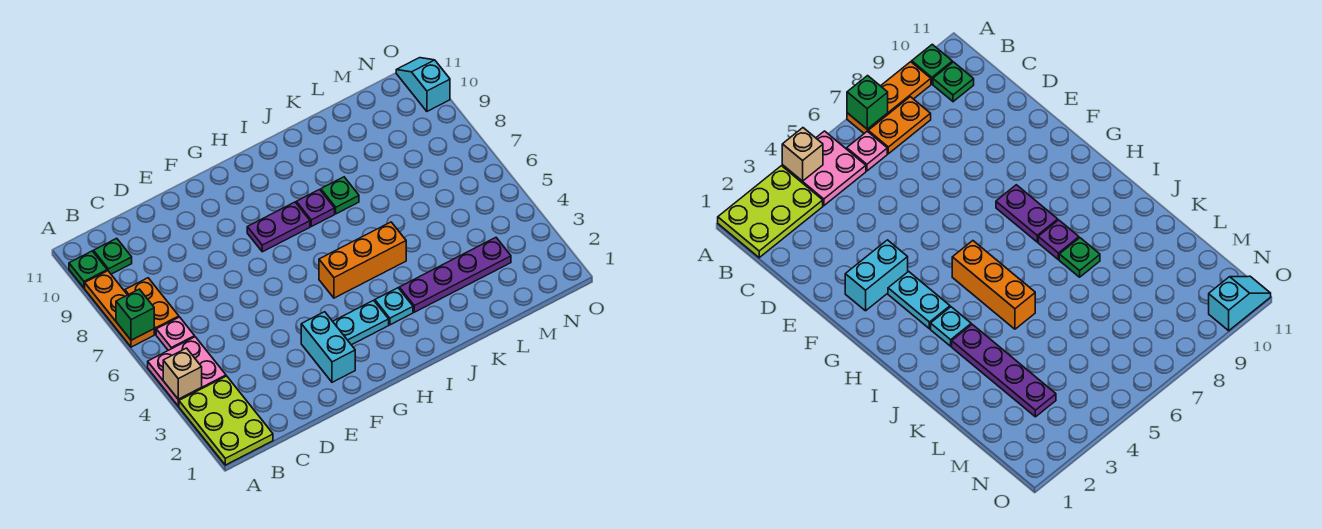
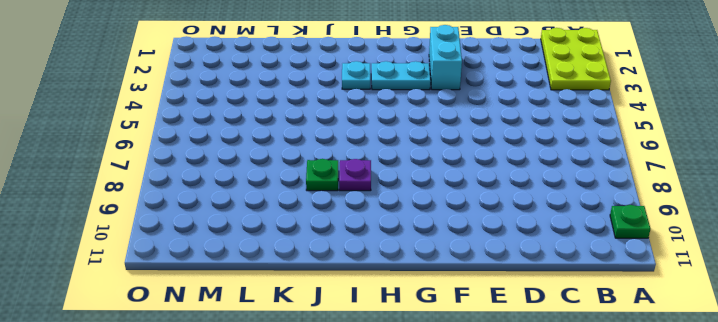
none -> pink plate A4:B5 level 1
none -> orange plate A7:A9 level 1
none -> pink plate B6 level 1

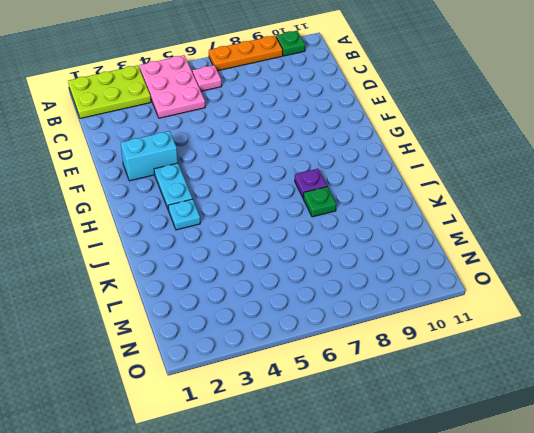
pink plate A4:C5 level 1 -> pink plate A4:B5 level 1
none -> orange plate B7:B8 level 1
none -> green plate B10 level 1
none -> purple plate G8:H8 level 1

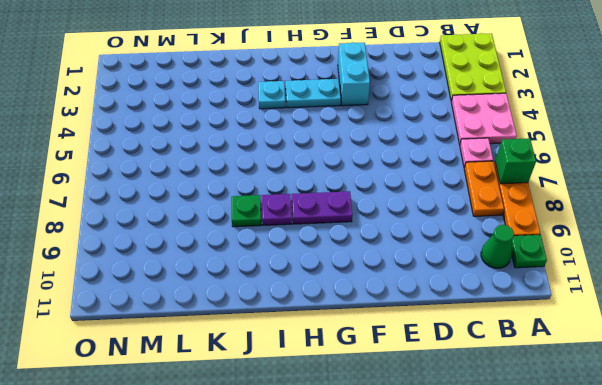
green cone B10 level 1 -> green plate B10 level 1
none -> orange brick H5:J5 level 1
none -> purple plate J3:M3 level 1
none -> cyan slope O10:O11 level 1 top 10

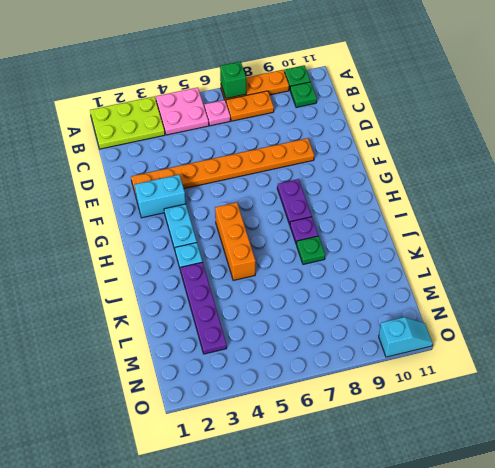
orange plate E2:E9 level 1 -> none
none -> tan brick A4 level 2

